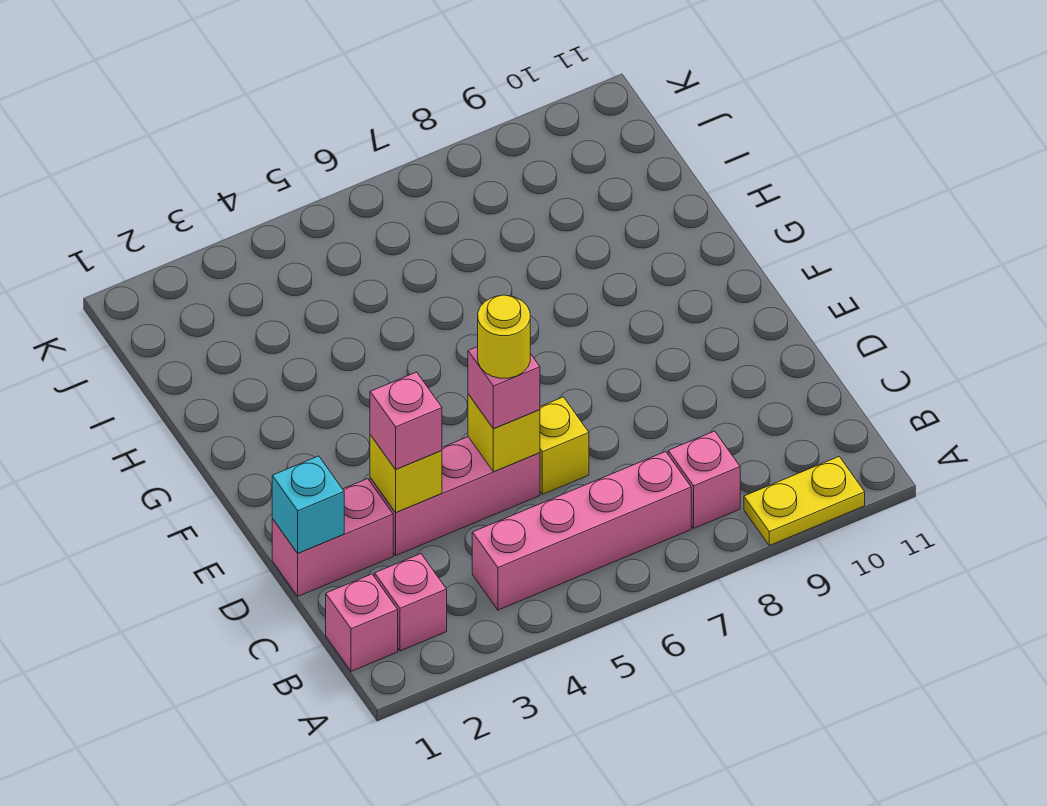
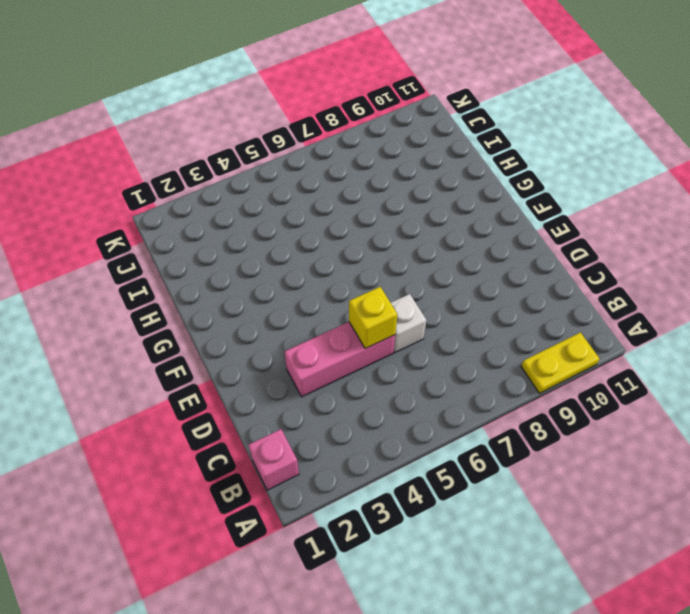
white brick D6 level 1 -> yellow brick D6 level 1
none -> pink brick B2 level 1
none -> pink brick B4:B7 level 1
none -> pink brick B8 level 1

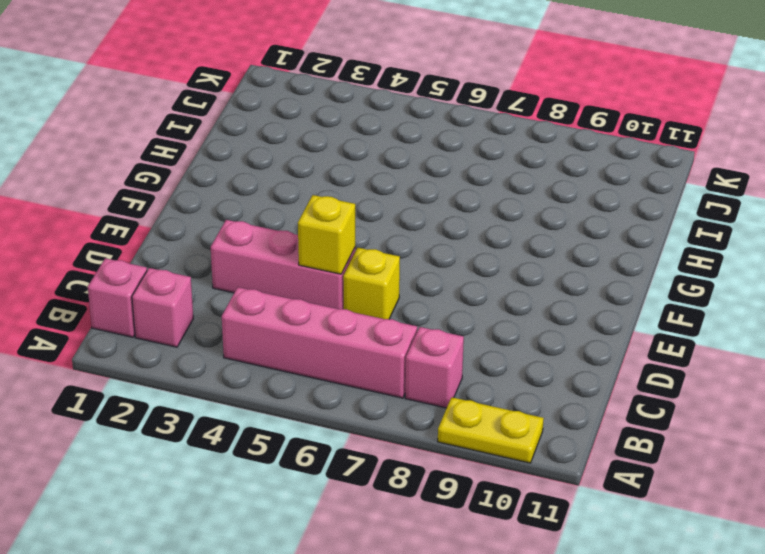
none -> pink brick D1:D2 level 1
none -> cyan brick D1 level 2
none -> yellow brick D3 level 2

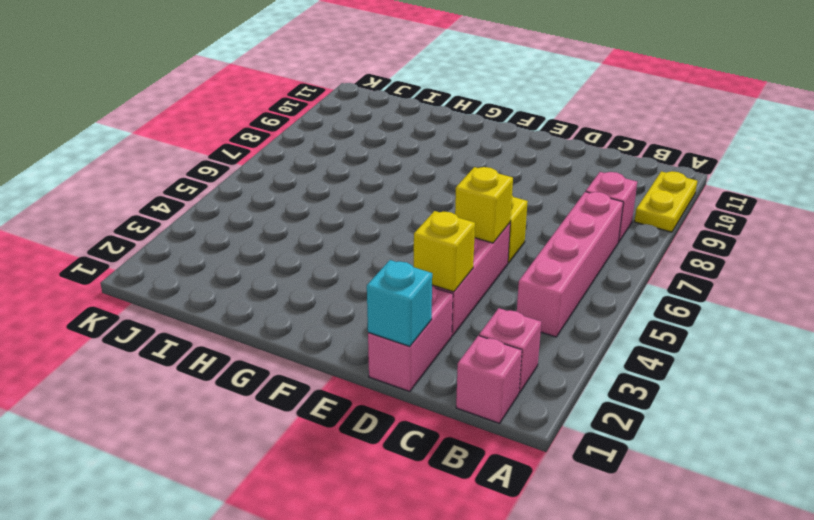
none -> pink brick D3 level 3
none -> pink brick D5 level 3
none -> yellow round brick D5 level 4

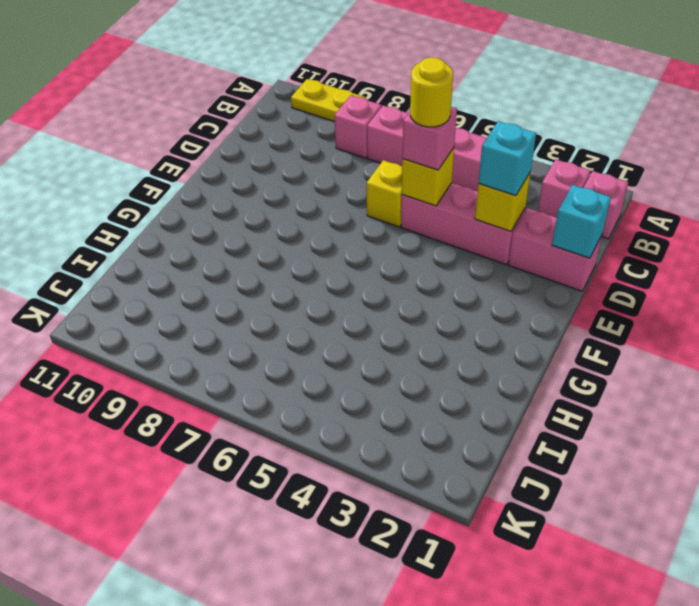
cyan brick D3 level 3 -> pink brick D3 level 3

